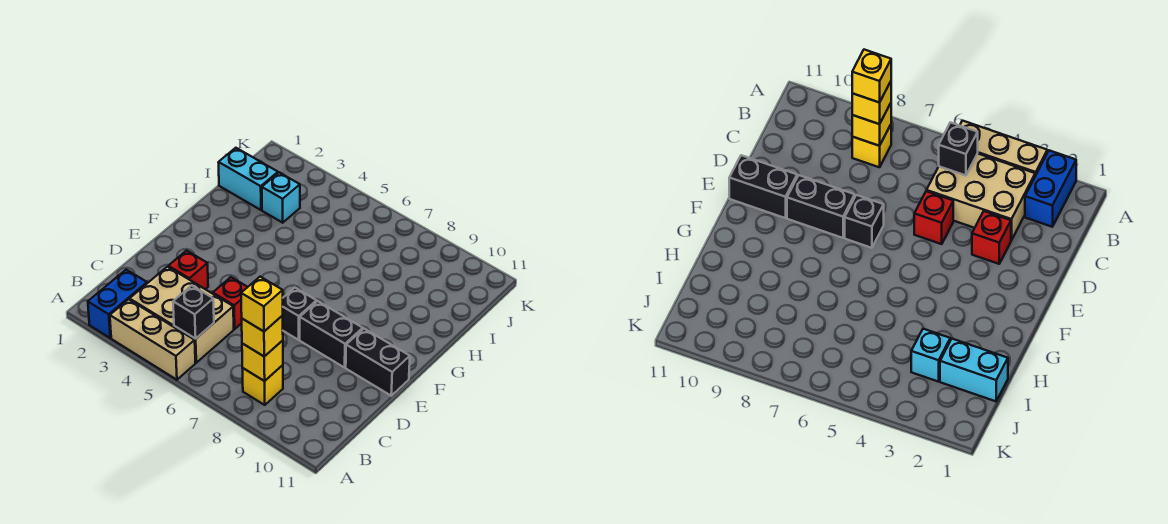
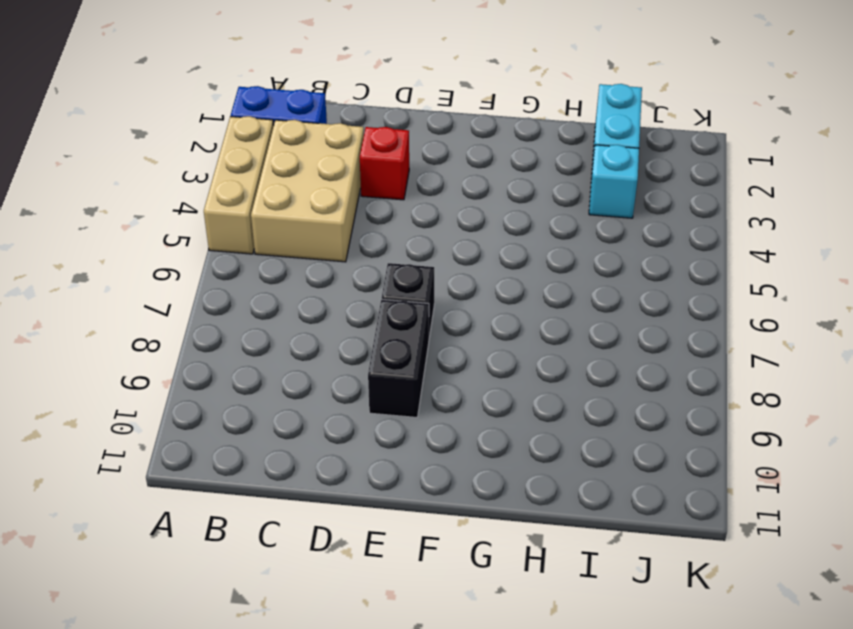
none -> yellow brick B8 level 1
none -> red brick D5 level 1
none -> black brick E10:E11 level 1

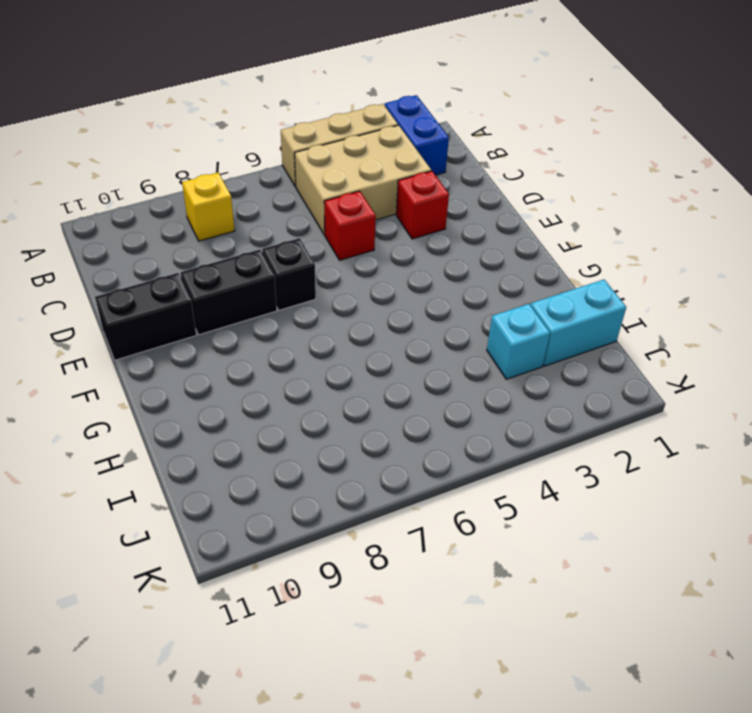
none -> black brick B5 level 2
none -> yellow brick B8 level 2
none -> yellow brick B8 level 3

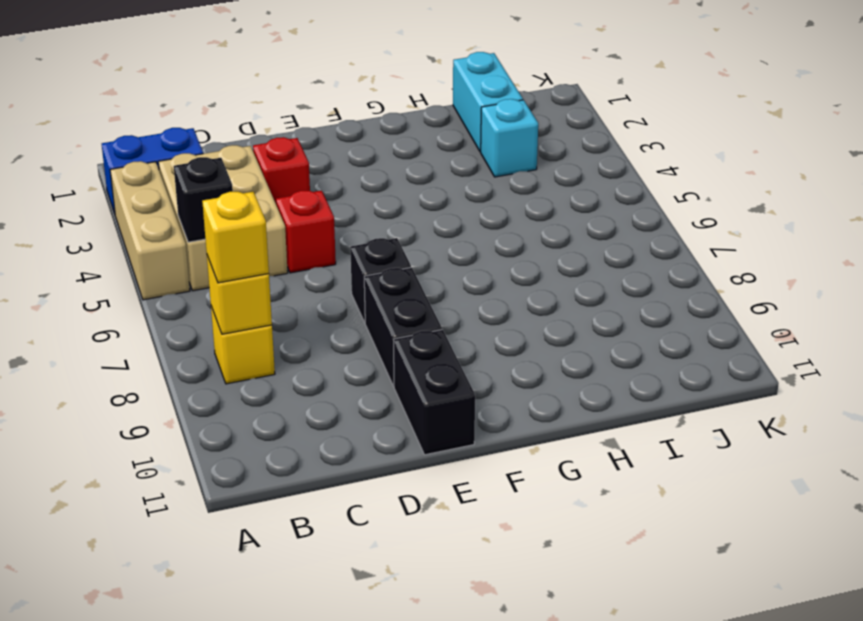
none -> yellow brick B8 level 4

